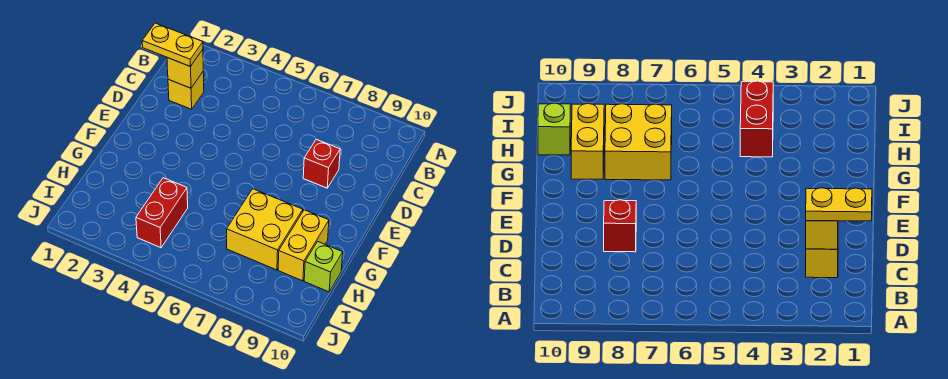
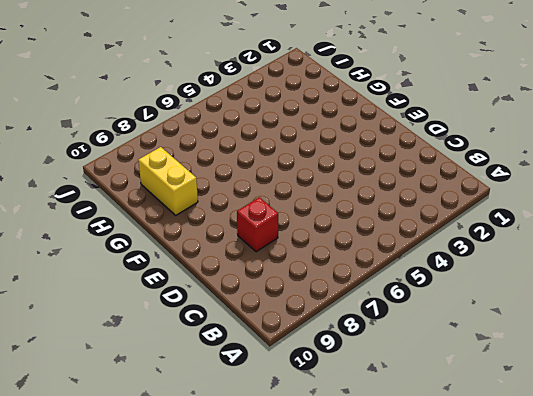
none -> yellow brick C2 level 1
none -> yellow brick G7:H8 level 1

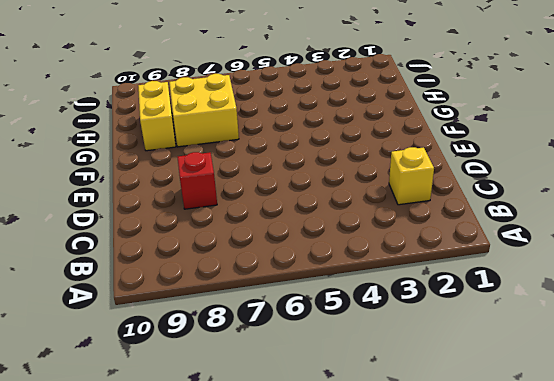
none -> red brick H4:I4 level 1
none -> lime brick H10 level 1

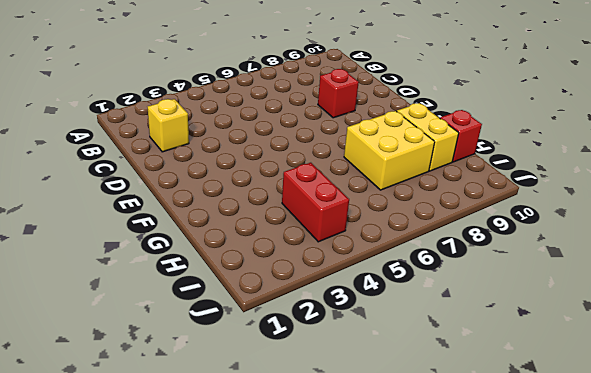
red brick H10 level 1 -> lime brick H10 level 1
none -> yellow brick C2 level 2
none -> yellow plate C1:C2 level 3

